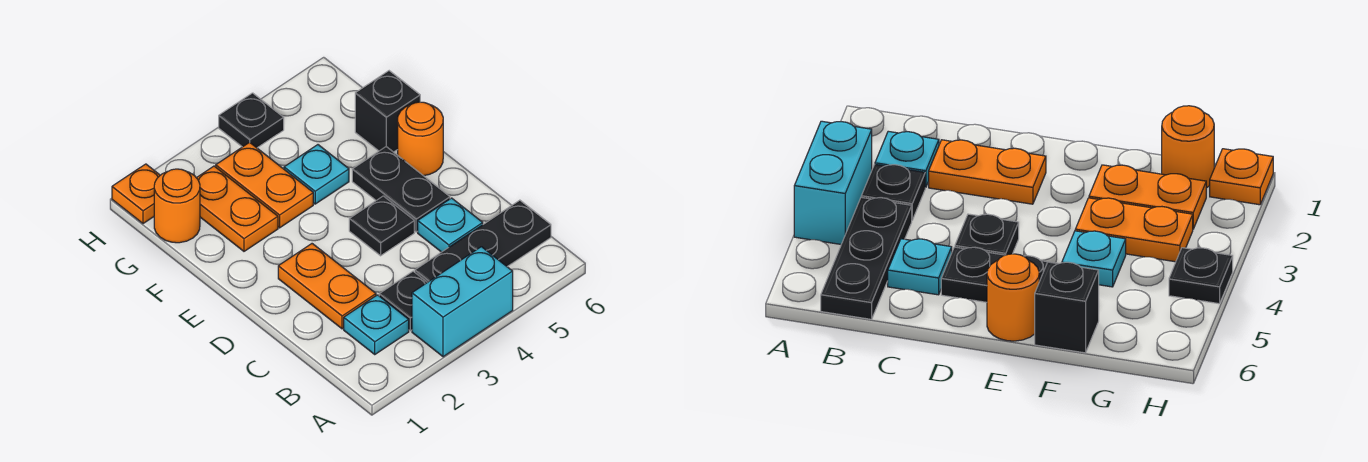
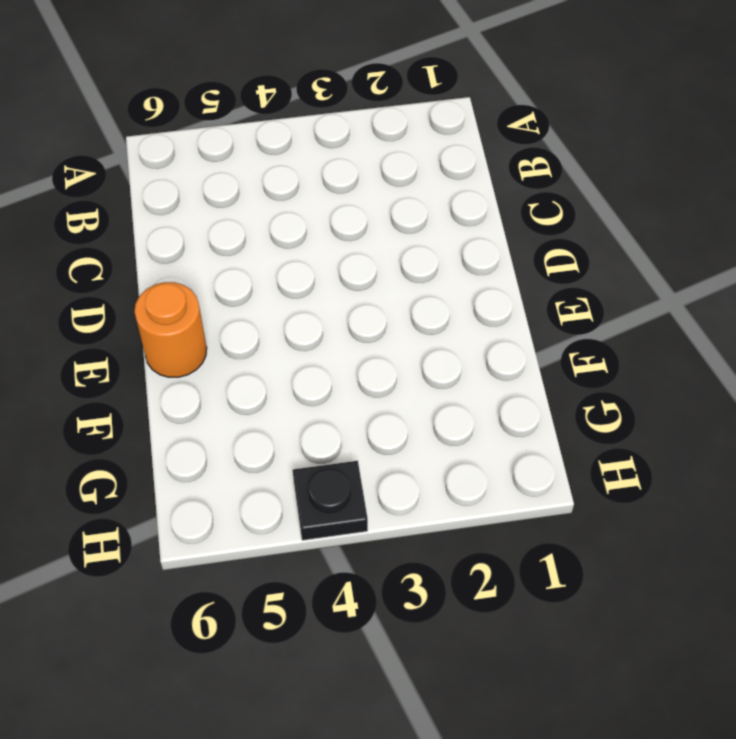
none -> cyan brick A3:A4 level 1
none -> cyan plate B2 level 1
none -> black plate B3 level 1

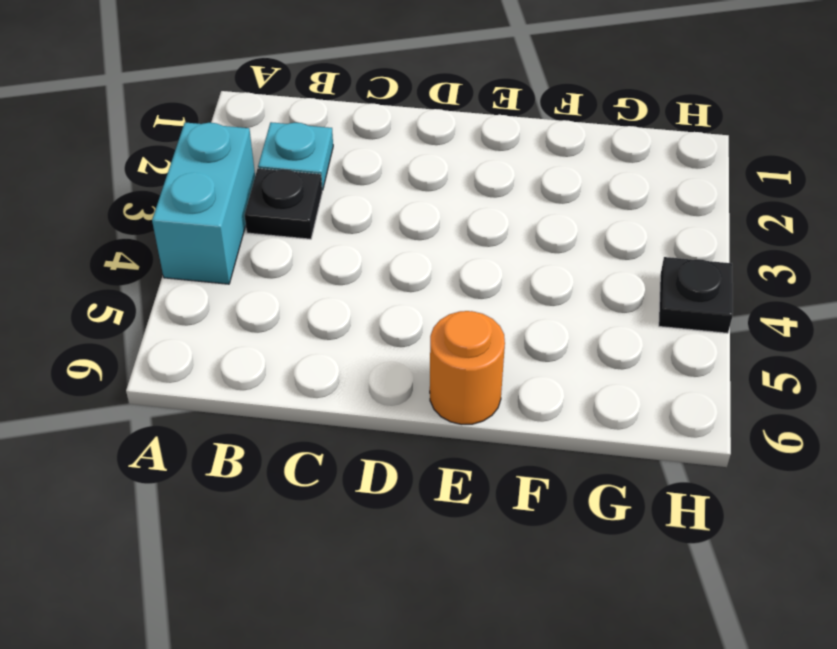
none -> black plate B4:B6 level 1
none -> orange plate C2:D2 level 1
none -> cyan plate C5 level 1

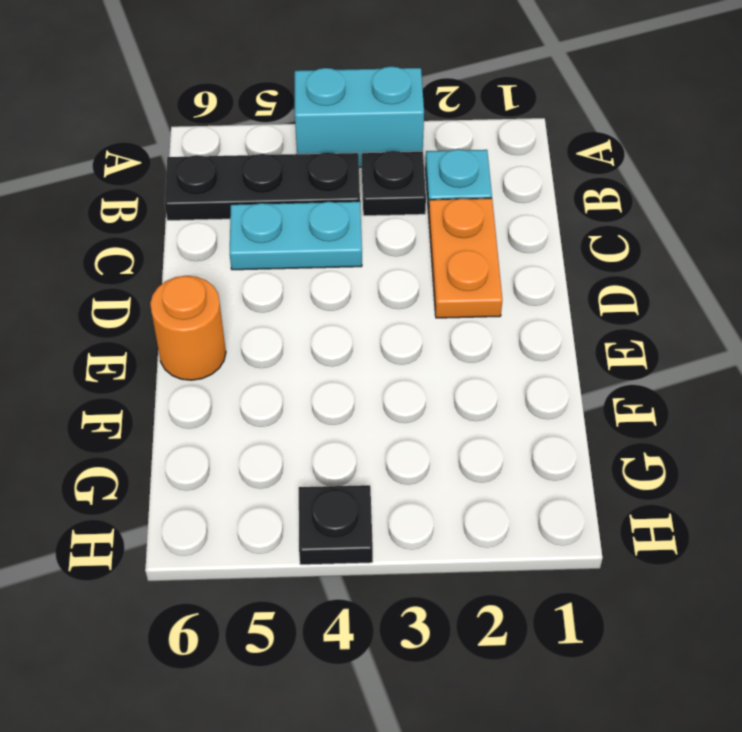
cyan plate C4:C5 level 1 -> cyan plate C5 level 1
none -> black plate D4 level 1
none -> black plate D5:E5 level 1
none -> orange plate F2:G2 level 1

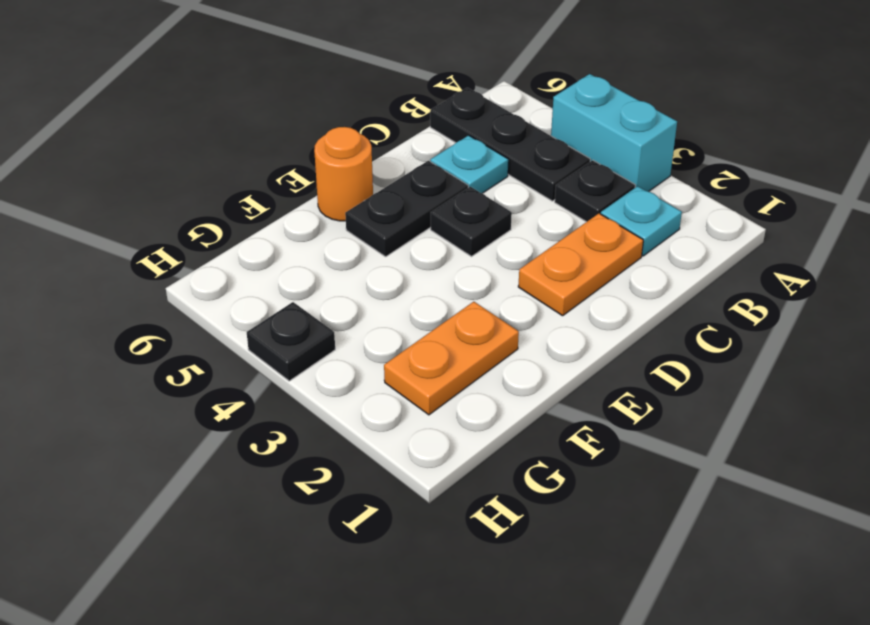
none -> orange plate F3:G3 level 1
none -> cyan plate F4 level 1
none -> black brick F6 level 1

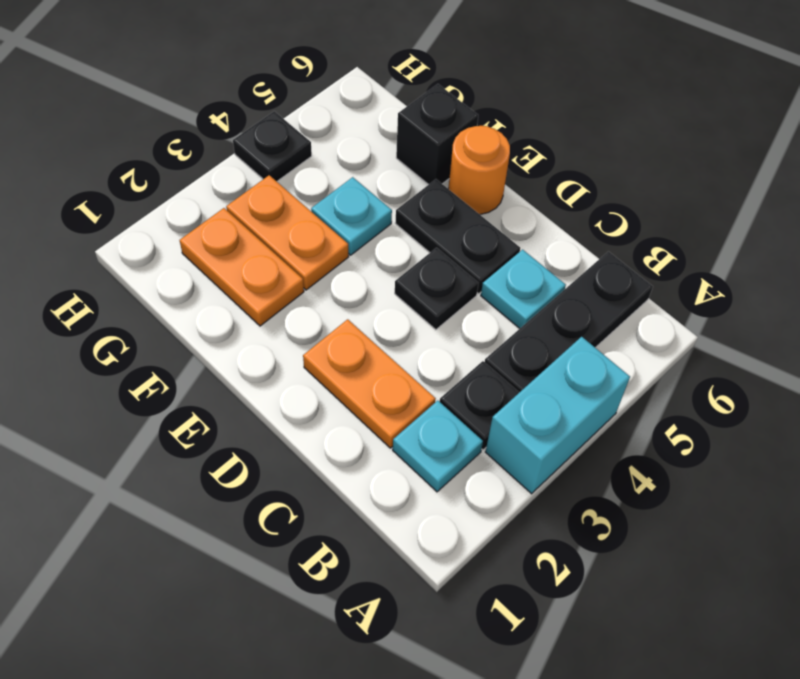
none -> orange round brick G1 level 1
none -> orange plate H1 level 1

